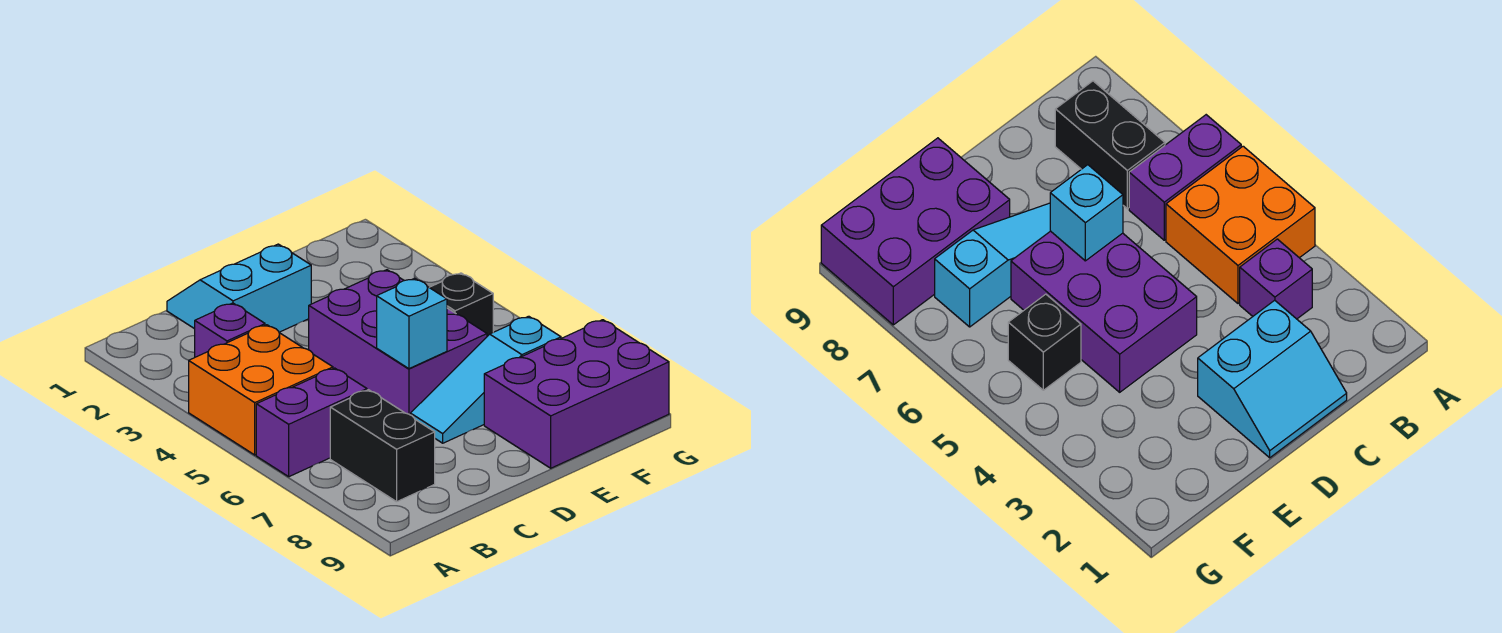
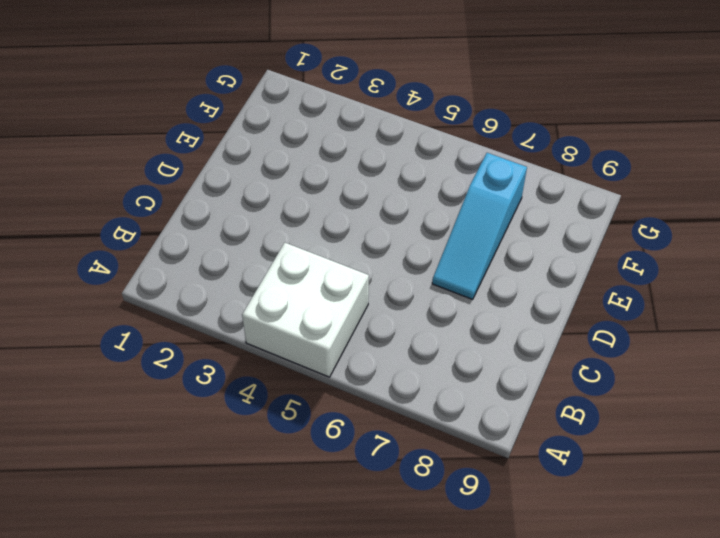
white brick A4:B5 level 1 -> orange brick A4:B5 level 1
none -> purple brick A6:B6 level 1
none -> purple brick B3 level 1

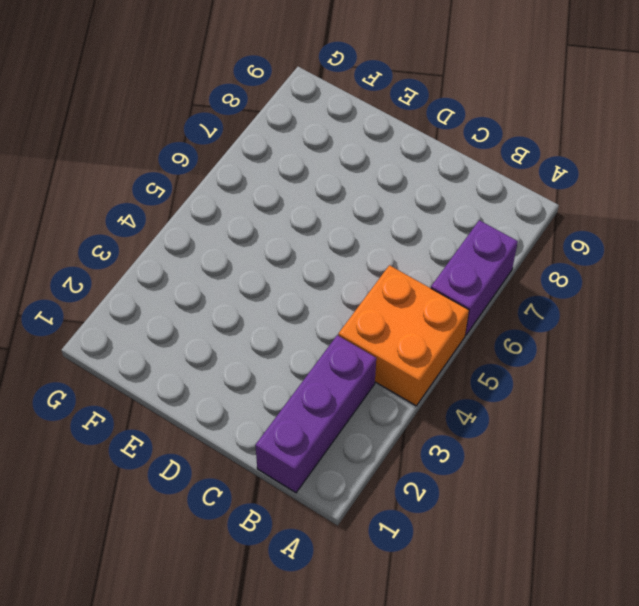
purple brick A6:A7 level 1 -> purple brick A6:B6 level 1
purple brick B1:B3 level 1 -> purple brick B3 level 1
none -> black brick B7:B8 level 1
none -> cyan slope C1:D2 level 1 top 2

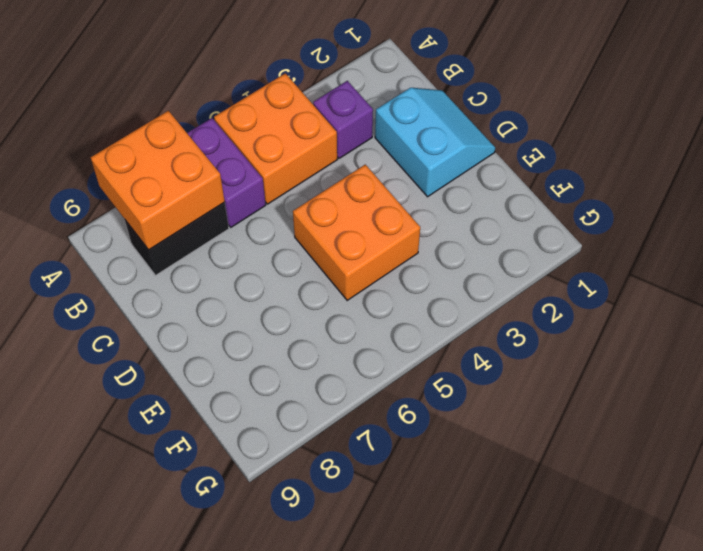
orange brick A7:B8 level 2 -> none
orange brick D4:E5 level 1 -> purple brick D4:E6 level 1
none -> cyan slope D7:F7 level 1 top F
none -> purple brick E8:G9 level 1

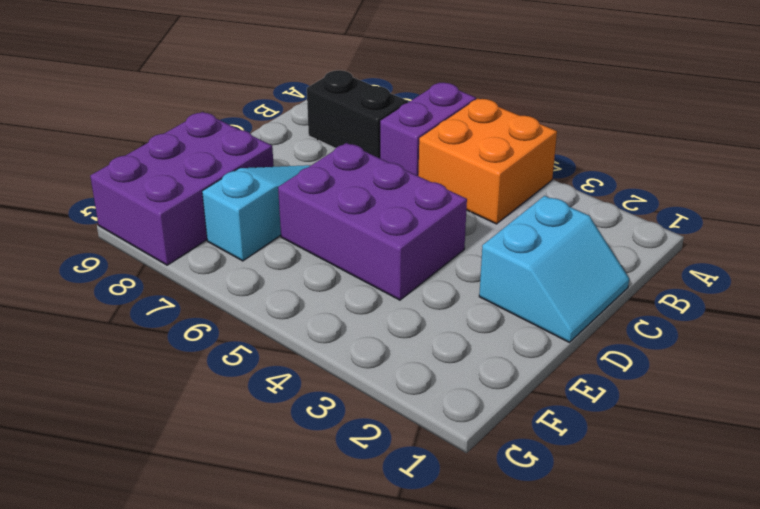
none -> purple brick B3 level 1
none -> black brick F5 level 1

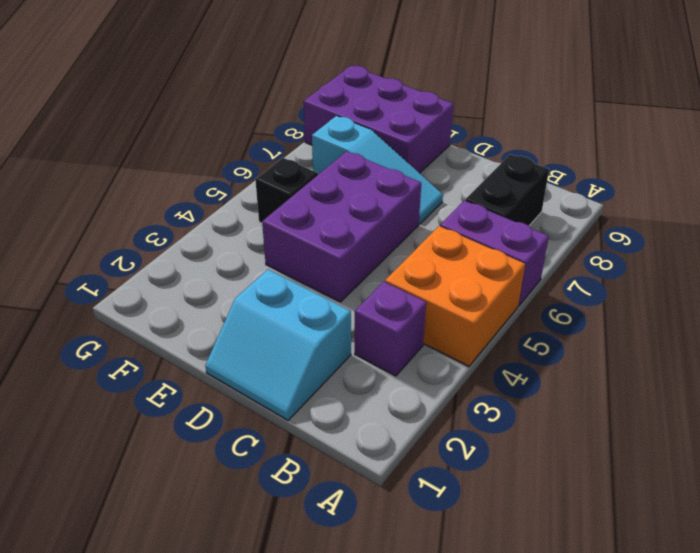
none -> cyan brick D6 level 2

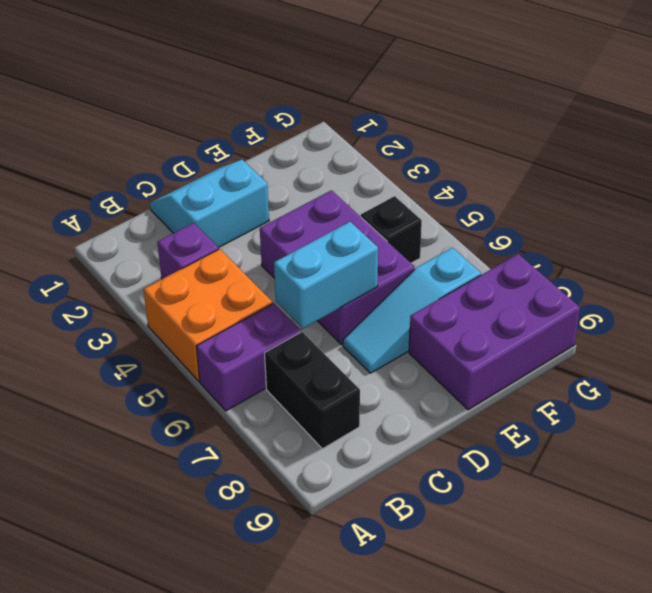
cyan brick C6:D6 level 2 -> cyan brick D6 level 2

